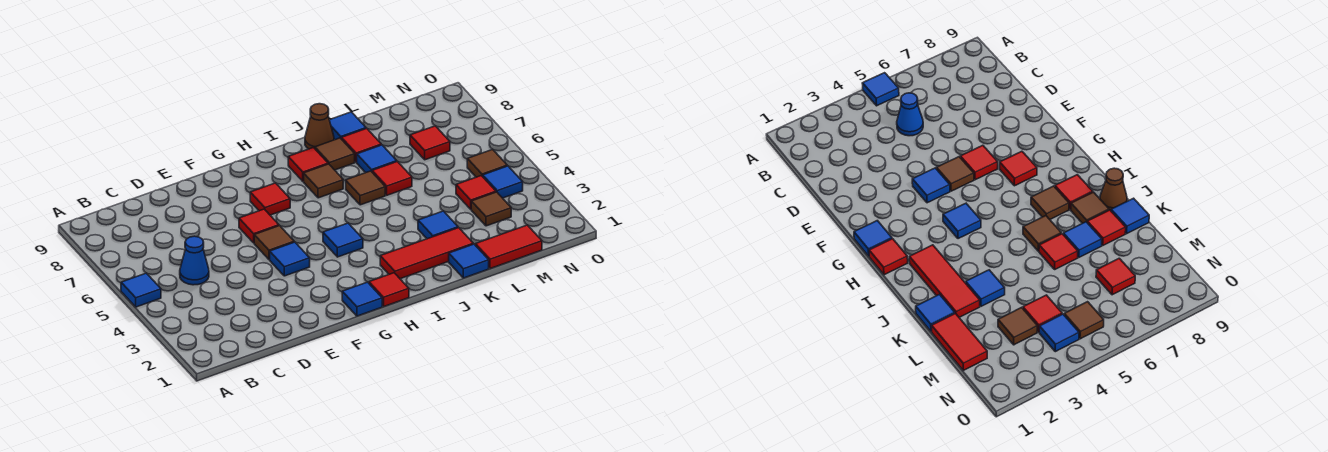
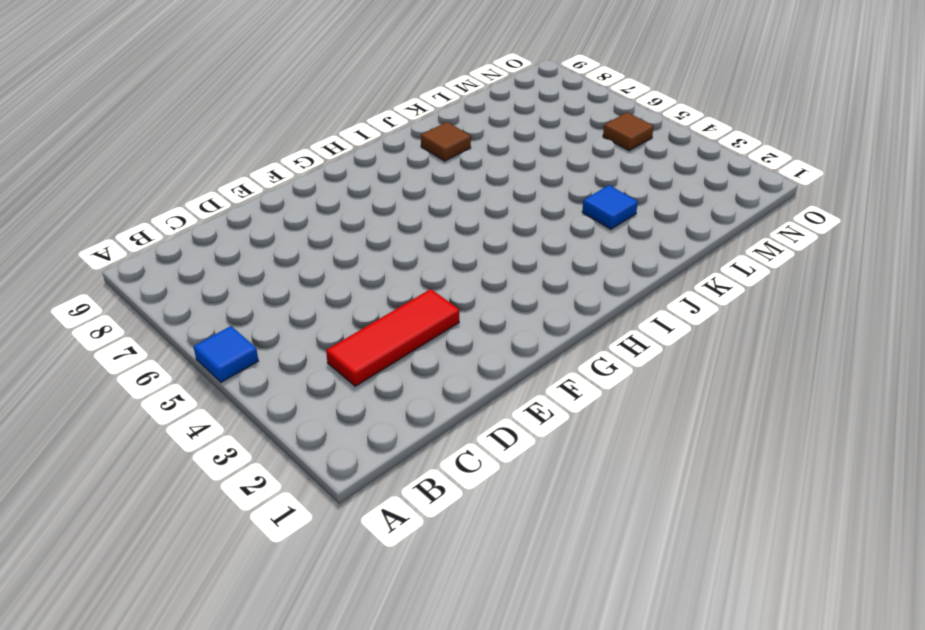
red tile C3:E3 level 1 -> red tile I2:K2 level 1
none -> blue cone C5 level 1
none -> blue tile F4 level 1
none -> brown tile F5 level 1

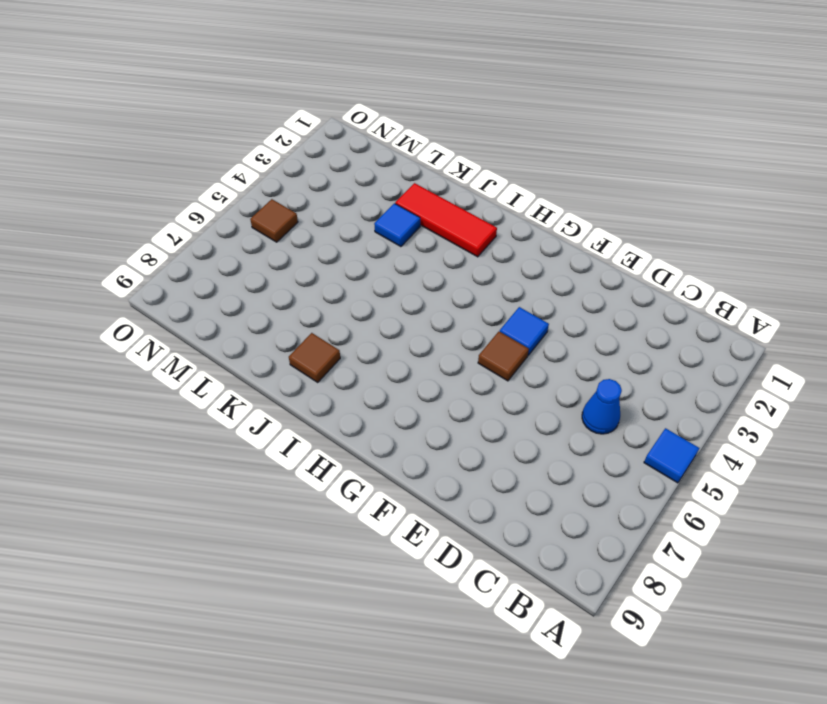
none -> red tile F6 level 1
none -> blue tile G1 level 1
none -> red tile G7 level 1

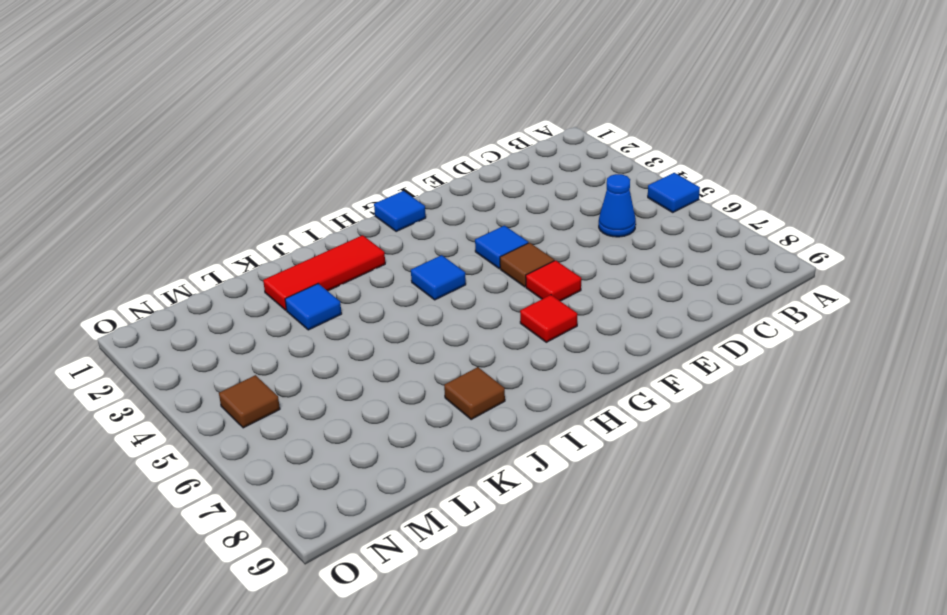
none -> red tile H1 level 1
none -> brown tile I7 level 1
none -> red tile I8 level 1

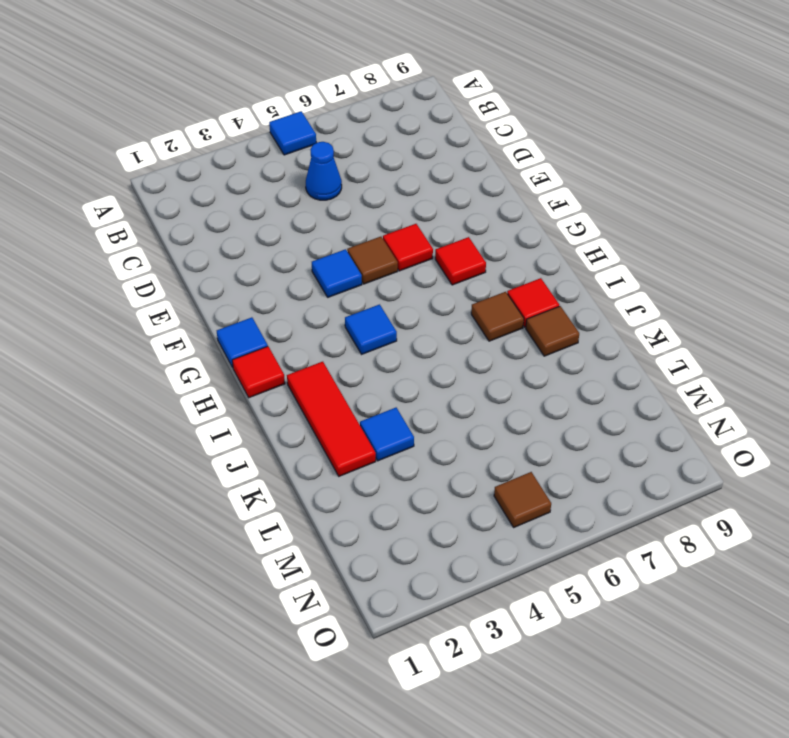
none -> brown tile J6 level 1
none -> brown cone J9 level 1
none -> blue tile K1 level 1

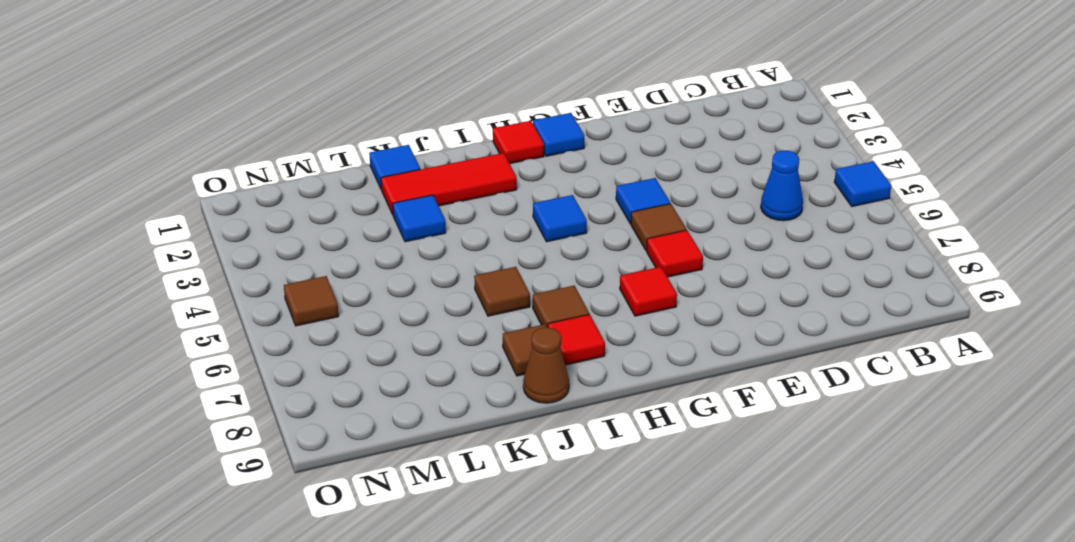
none -> red tile K6 level 1
none -> blue tile K7 level 1
none -> red tile K8 level 1

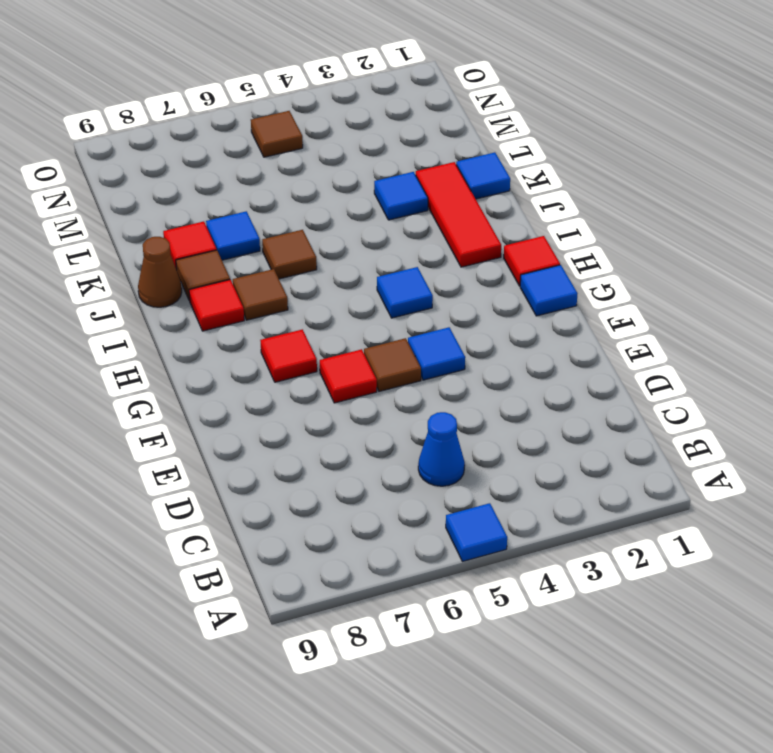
none -> red tile K6 level 1
none -> blue tile K9 level 1
none -> red tile L1:M1 level 1

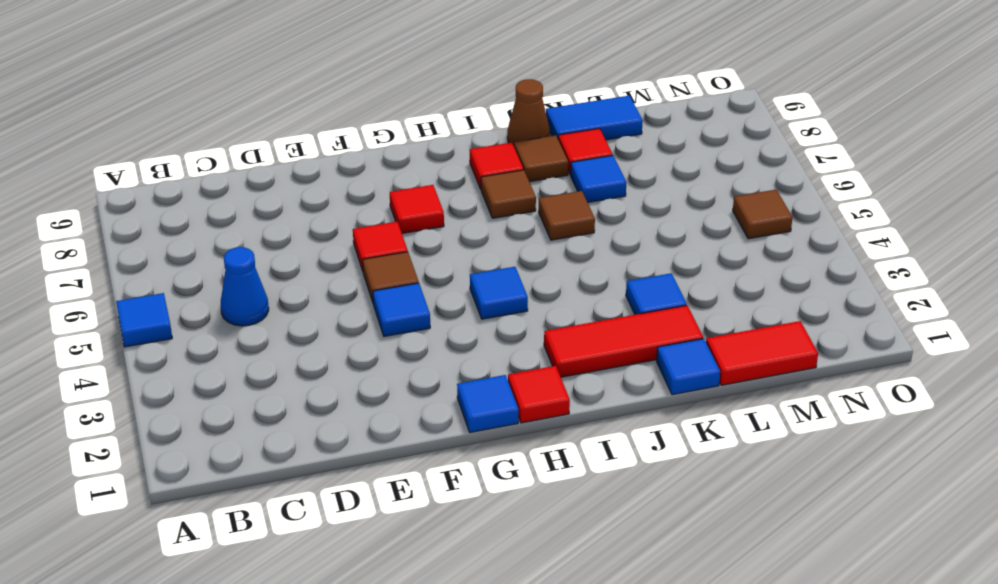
blue tile K9:L9 level 1 -> blue tile K9 level 1
none -> red tile K6 level 1
none -> brown tile M3 level 1
none -> red tile M4 level 1

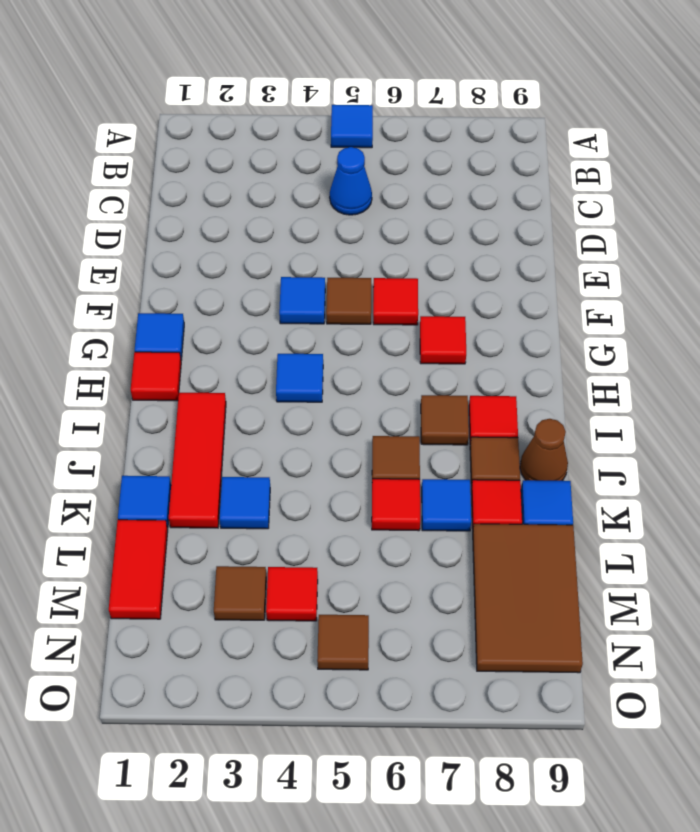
brown tile L8:N9 level 1 -> none
none -> red tile M7 level 1
none -> blue tile N4 level 1

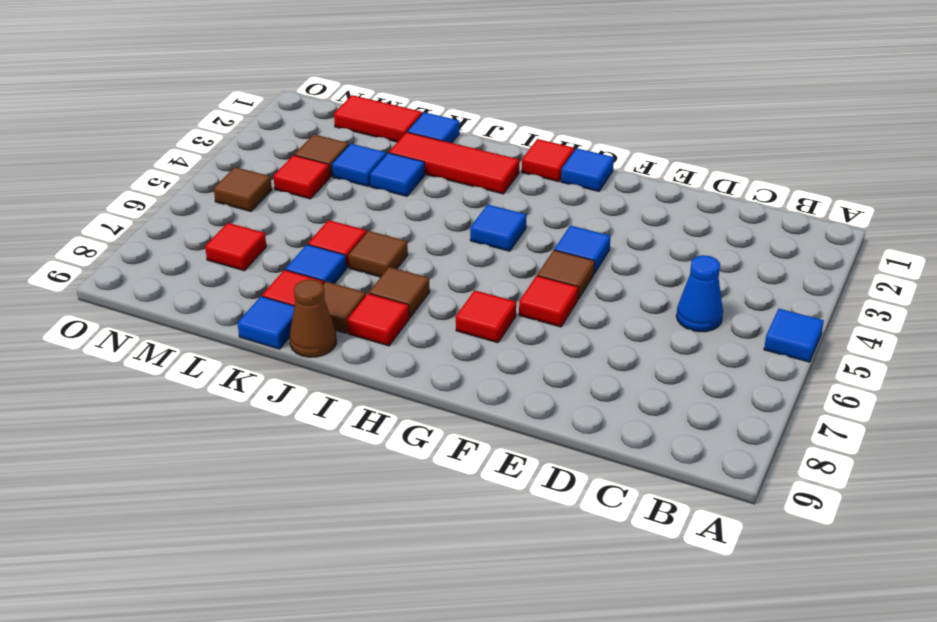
blue tile L3 level 1 -> blue tile N4 level 1

